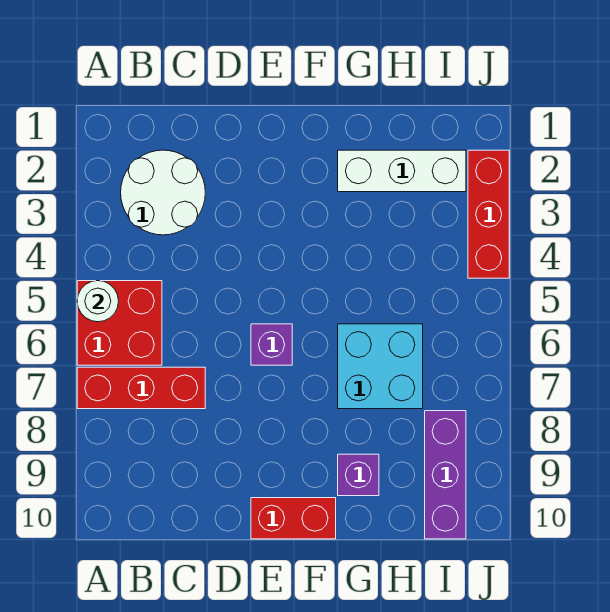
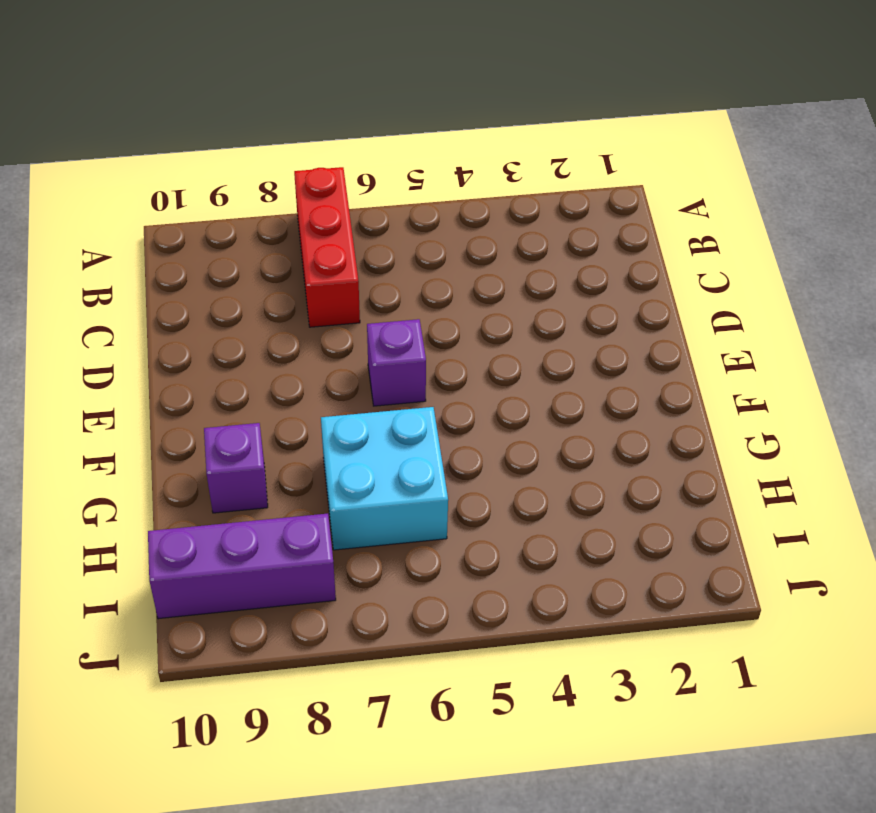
none -> red brick A5:B6 level 1
none -> white round brick B2:C3 level 1

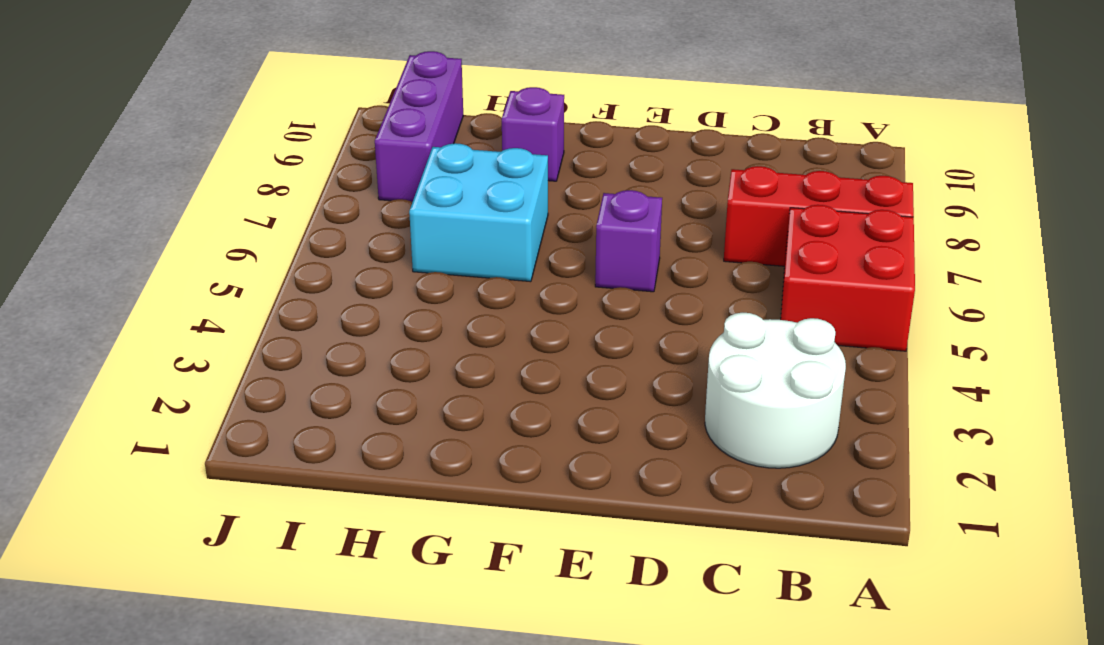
none -> red brick E10:F10 level 1
none -> white brick G2:I2 level 1

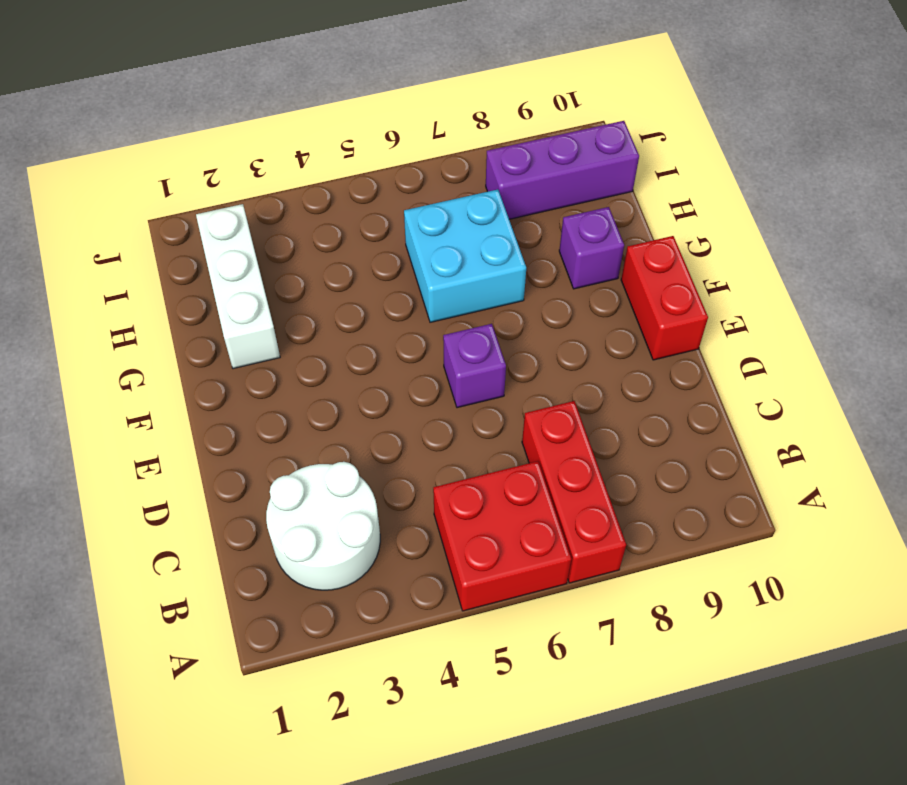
none -> red brick J2:J4 level 1
none -> white round brick A5 level 2

